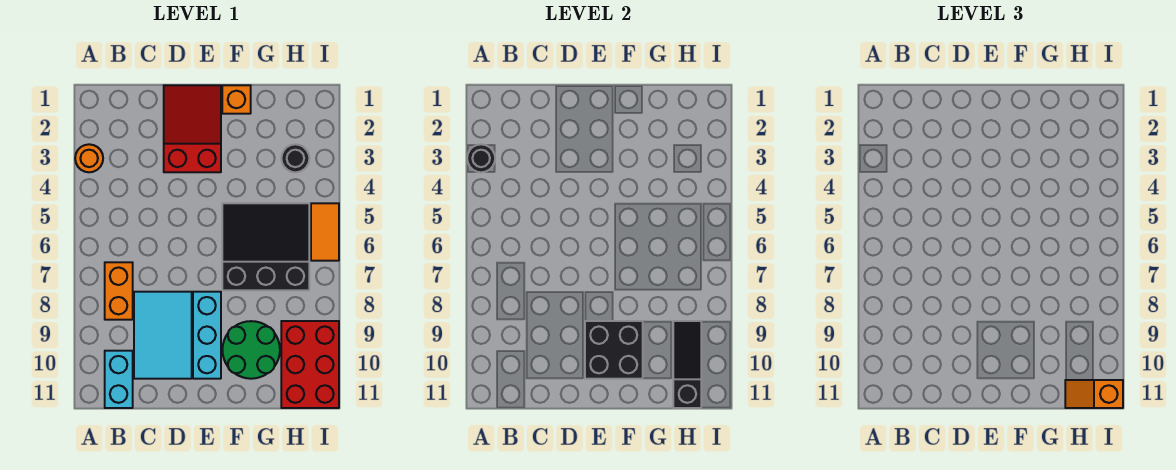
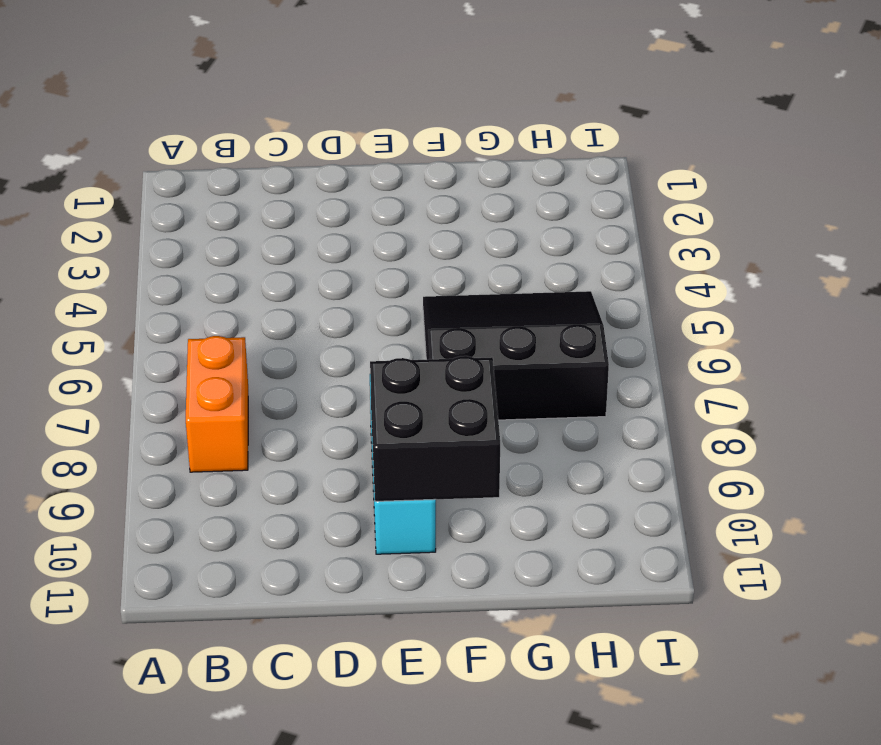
none -> orange round brick A3 level 1
none -> cyan brick B10:B11 level 1
none -> cyan tile C8:D10 level 1

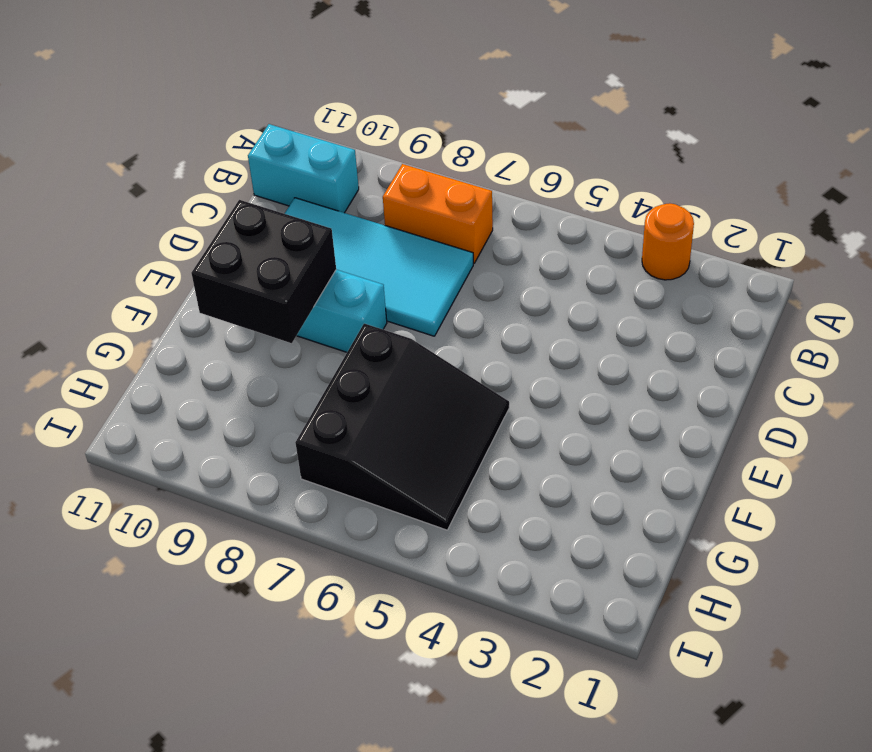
cyan tile C7:D10 level 1 -> cyan tile C8:D10 level 1
none -> red slope D1:E3 level 1 top 3
none -> orange brick F1 level 1
none -> green round brick F9:G10 level 1

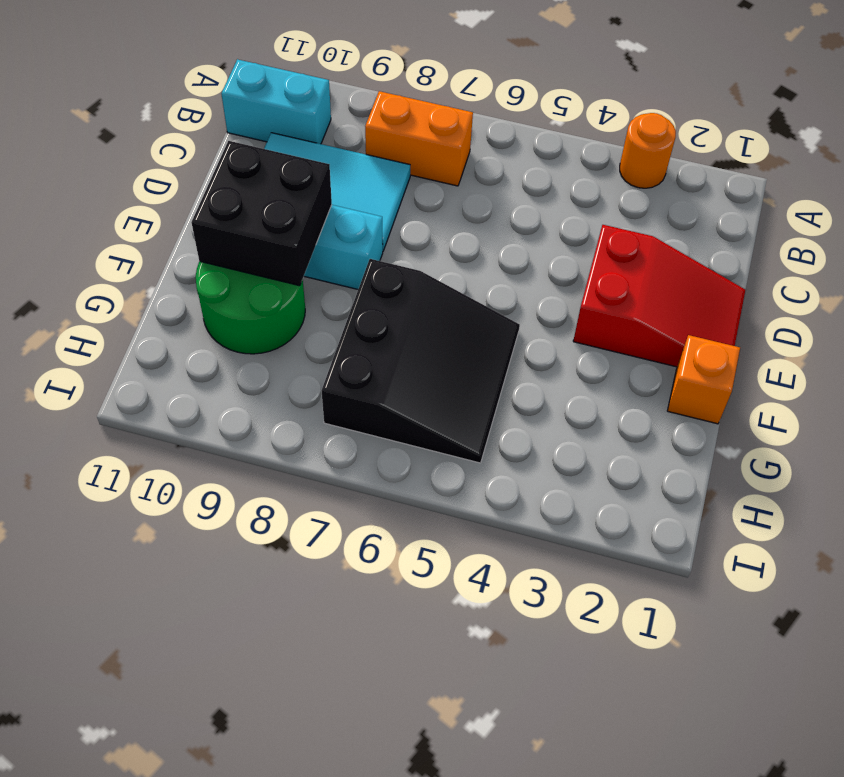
none -> black round brick H3 level 1
none -> red brick H9:I11 level 1
none -> orange tile I5:I6 level 1

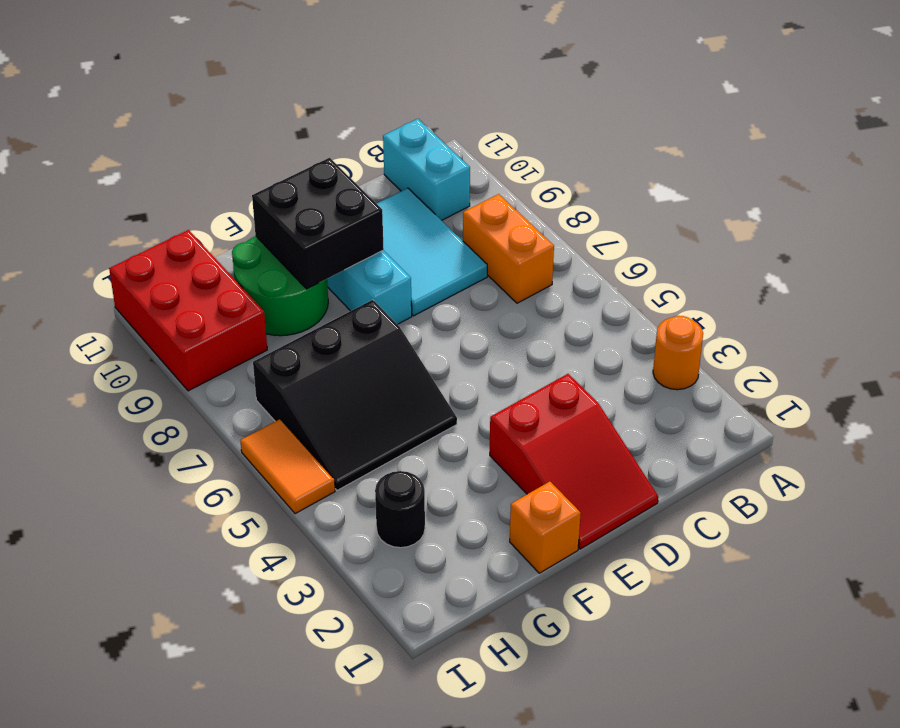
none -> black round brick A3 level 2
none -> black slope H9:H11 level 2 top 11
none -> orange slope H11:I11 level 3 top I

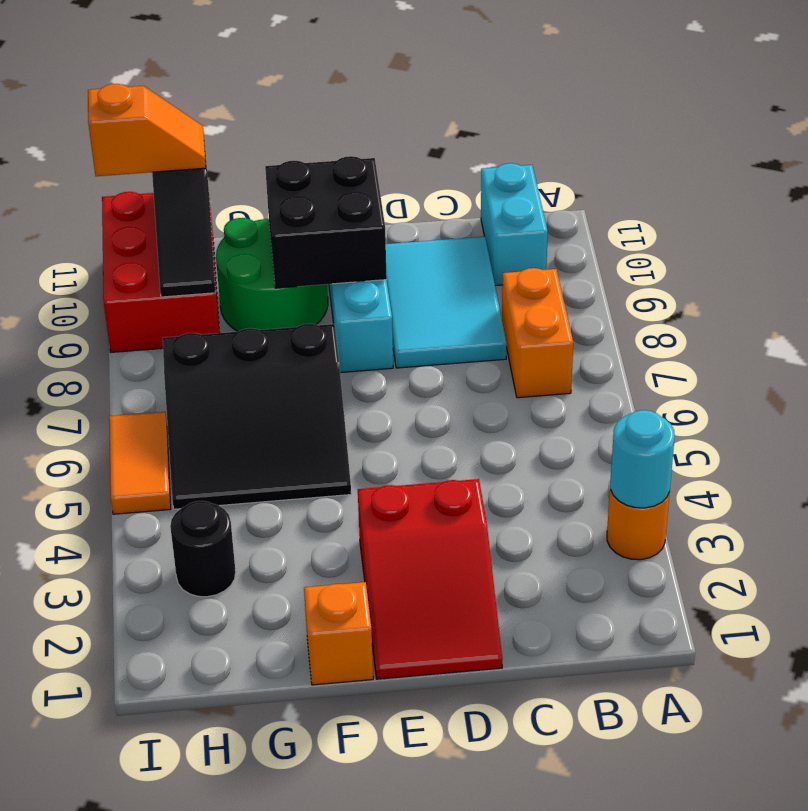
cyan round brick A3 level 2 -> black round brick A3 level 2

